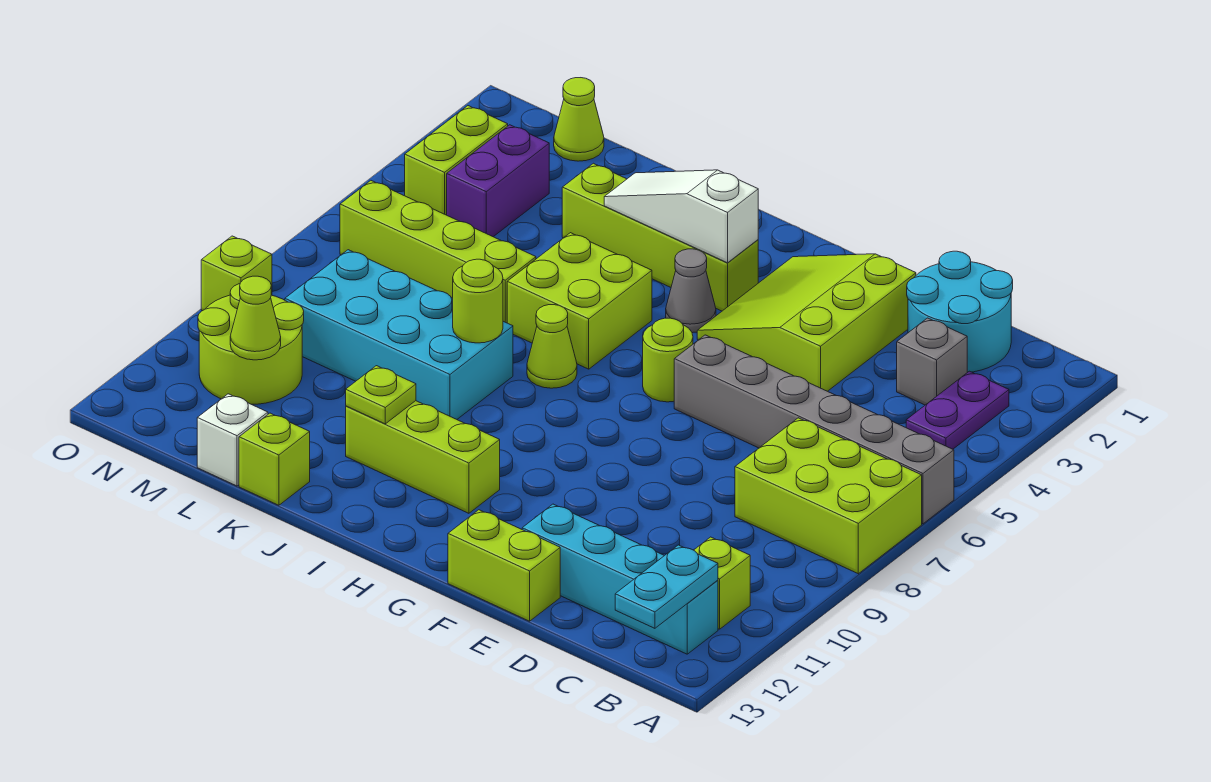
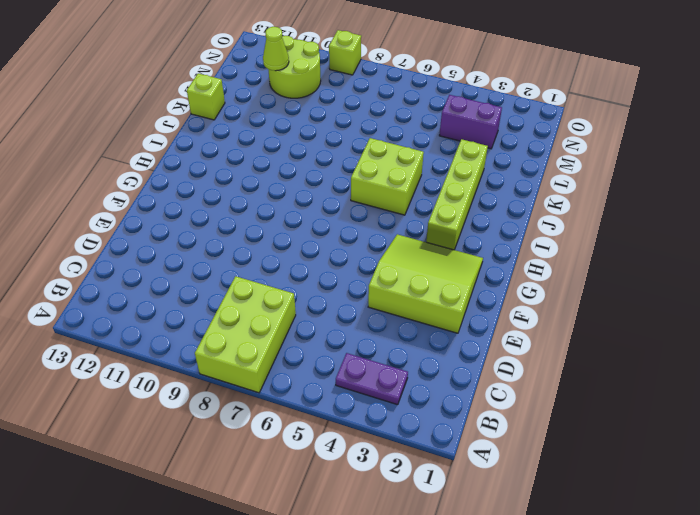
none -> grey brick A6:F6 level 1
none -> lime brick B11 level 1
none -> cyan brick B12:E12 level 1

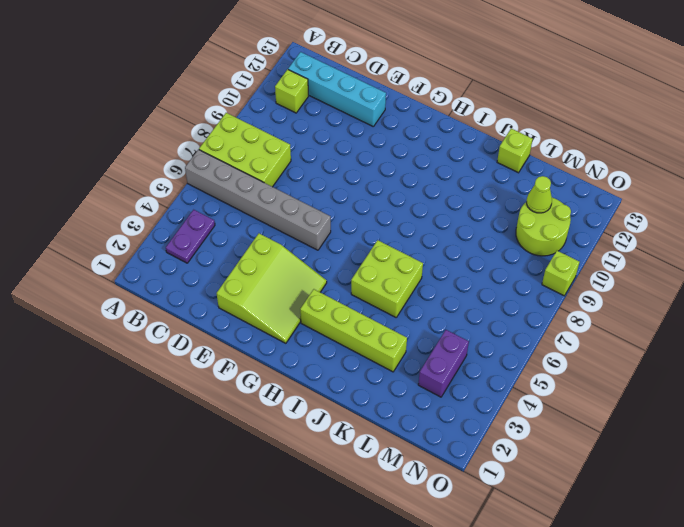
none -> cyan round brick C1:D2 level 1
none -> grey brick C3 level 1
none -> lime brick E13:F13 level 1

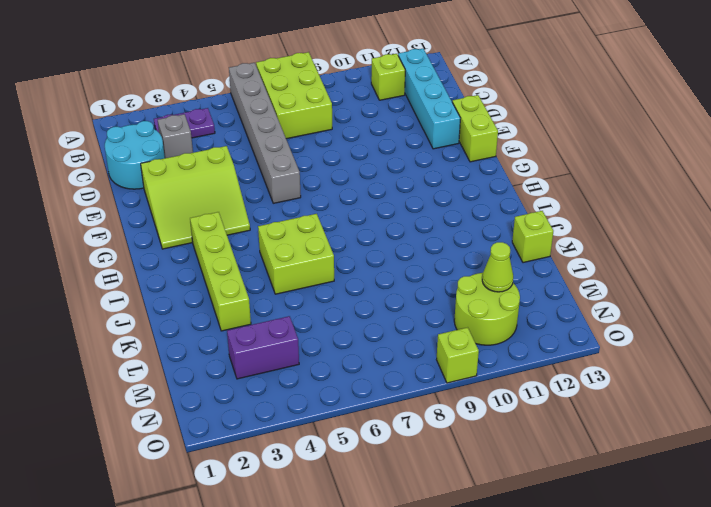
none -> lime round brick G6 level 1
none -> grey cone H4 level 1
none -> lime brick H11:J11 level 1

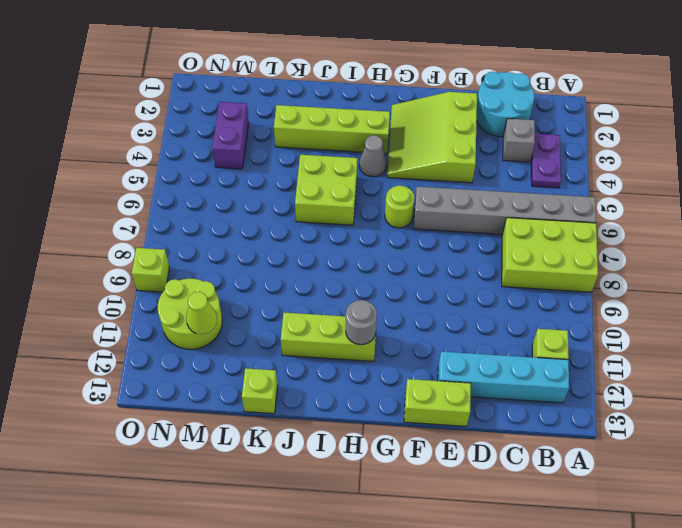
grey round brick H11 level 2 -> none
none -> lime cone I7 level 1
none -> cyan brick J8:M9 level 1
none -> lime brick K6:N6 level 1

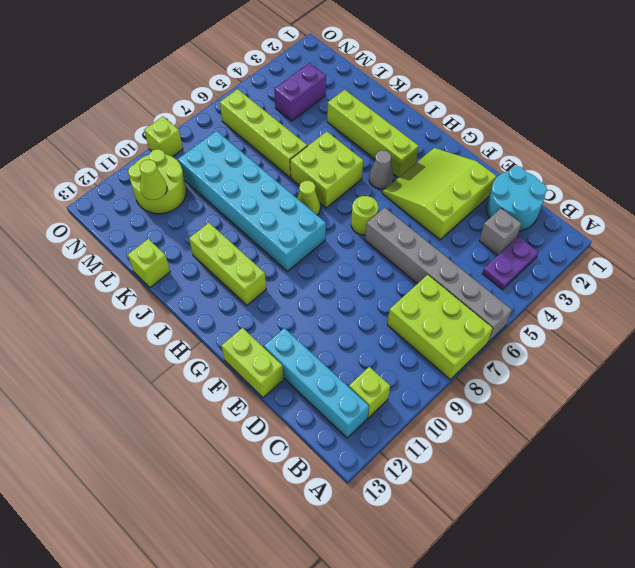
cyan brick H8:M9 level 1 -> cyan brick J8:M9 level 1
none -> white brick L13 level 1
none -> lime cone M1 level 1
none -> lime brick N3:N4 level 1

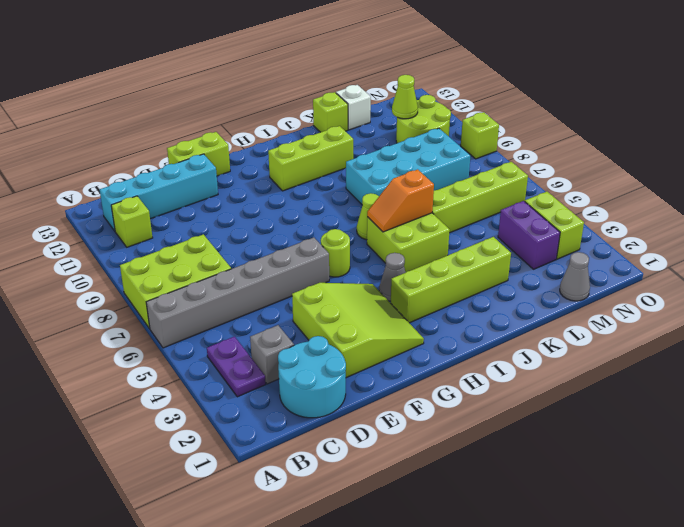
orange slope I6:J6 level 2 top J -> none
grey cone M1 level 1 -> lime cone M1 level 1
none -> cyan plate B12:B13 level 2
none -> white slope H3:J3 level 2 top H
none -> lime round brick J8 level 2

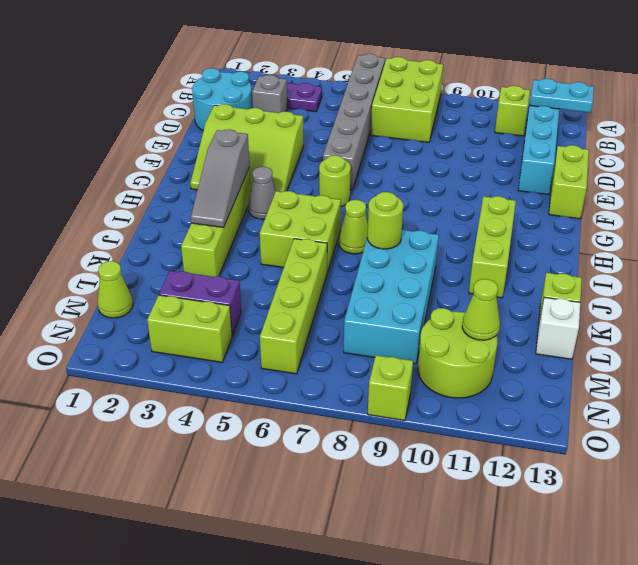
grey slope H3:J3 level 2 top H -> white slope H3:J3 level 2 top H
none -> lime plate J11 level 2

